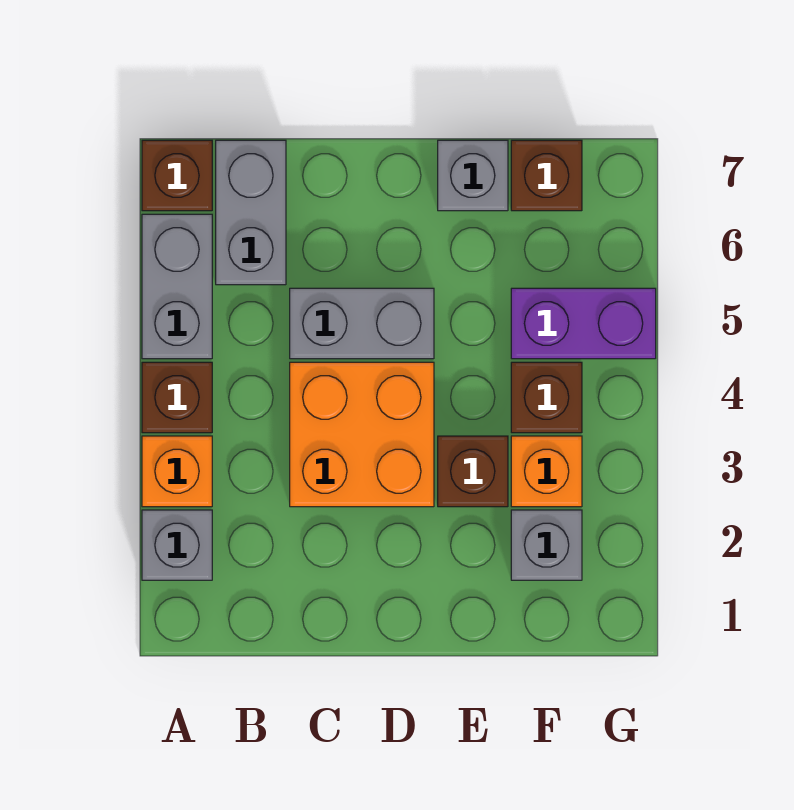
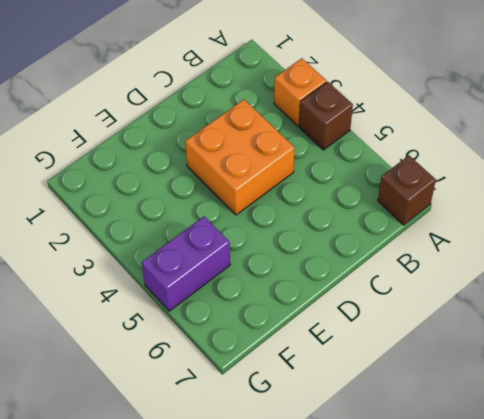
none -> grey brick A2 level 1
none -> grey brick A5:A6 level 1
none -> grey brick B6:B7 level 1

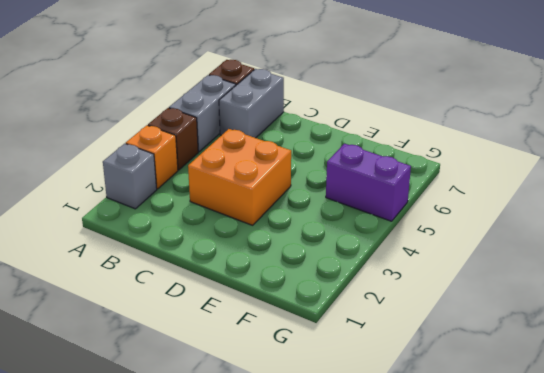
none -> grey brick C5:D5 level 1
none -> brown brick E3 level 1
none -> grey brick E7 level 1

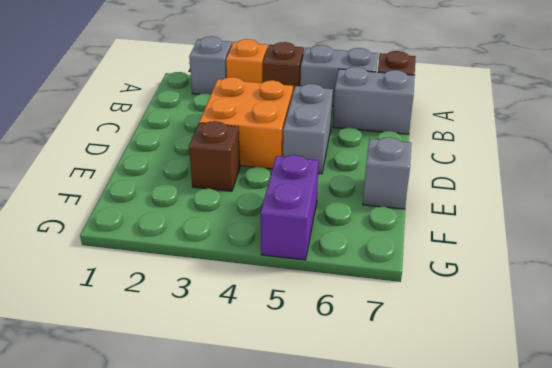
none -> grey brick F2 level 1
none -> orange brick F3 level 1
none -> brown brick F4 level 1

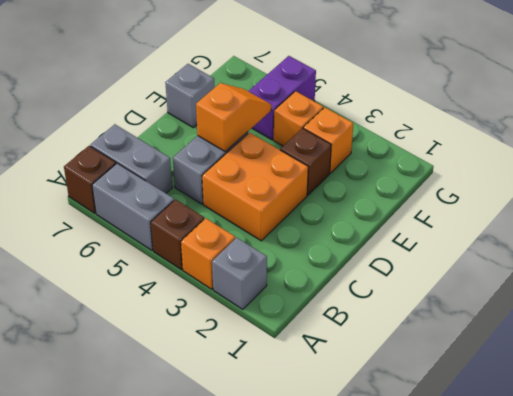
orange slope D5:E5 level 2 top D -> none
orange brick F4 level 1 -> brown brick F4 level 1
none -> grey brick F2 level 1
none -> brown brick F7 level 1

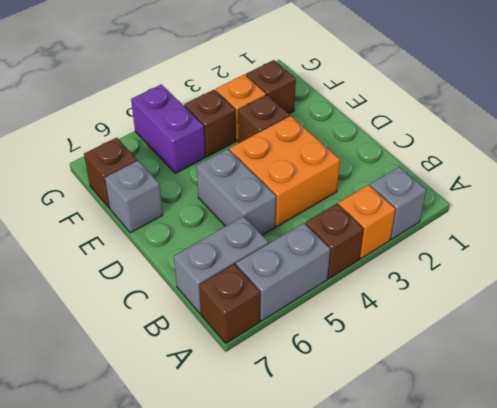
brown brick F2 level 1 -> grey brick F2 level 1

